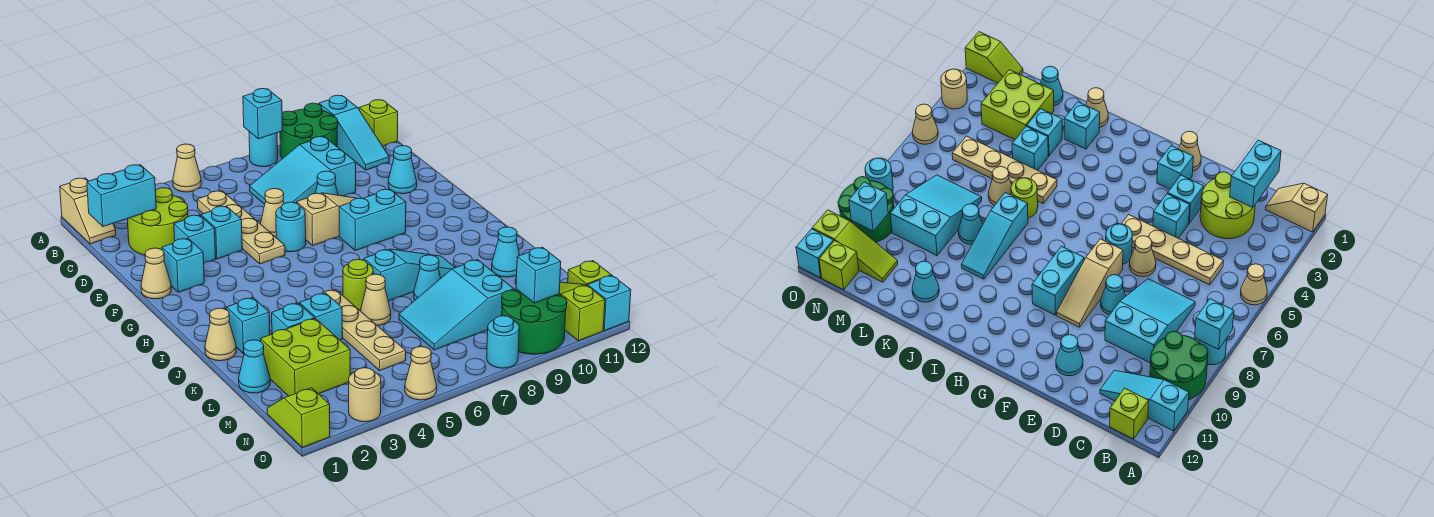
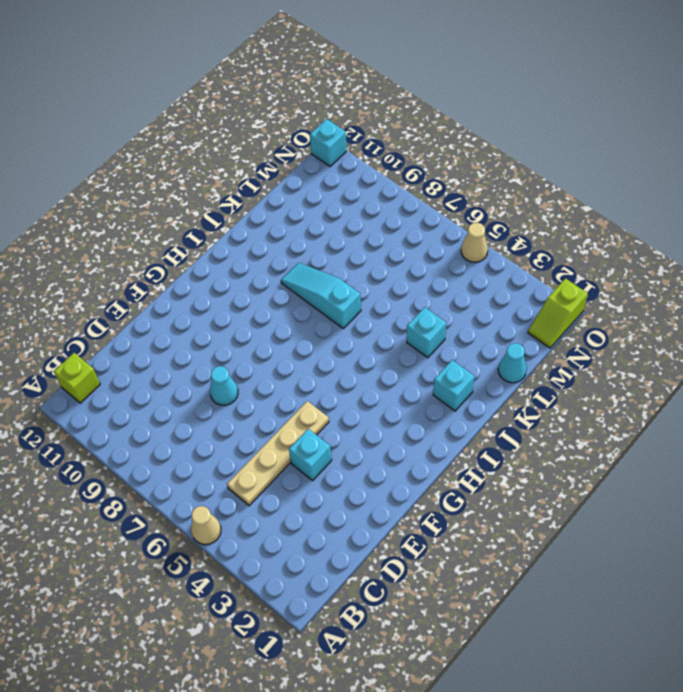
none -> tan slope A1:B1 level 1 top A
none -> cyan round brick A8 level 1
none -> green round brick A9:B10 level 1
none -> cyan slope A11:C11 level 1 top A

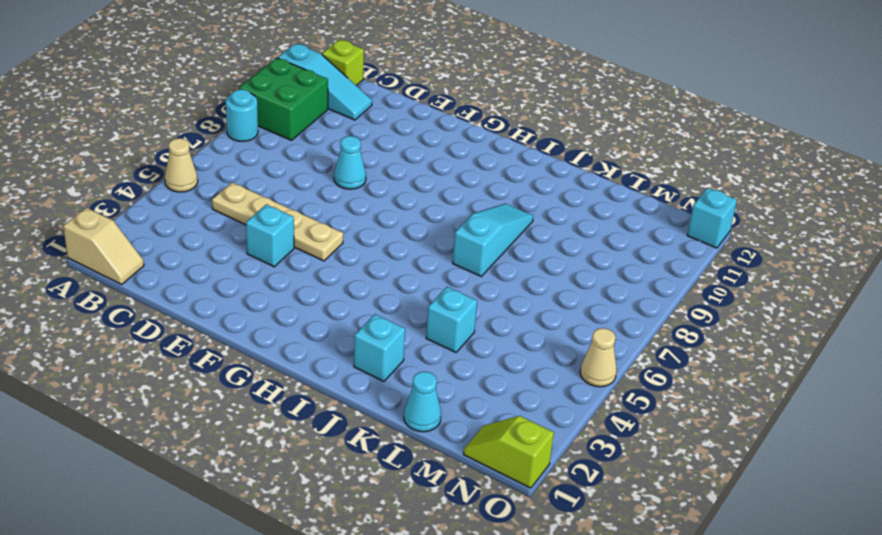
green brick A9:B10 level 1 -> green round brick A9:B10 level 1
none -> lime round brick C2:D3 level 1
none -> cyan slope C7:D9 level 1 top 9
none -> cyan brick E3 level 1
none -> tan cone E6 level 1

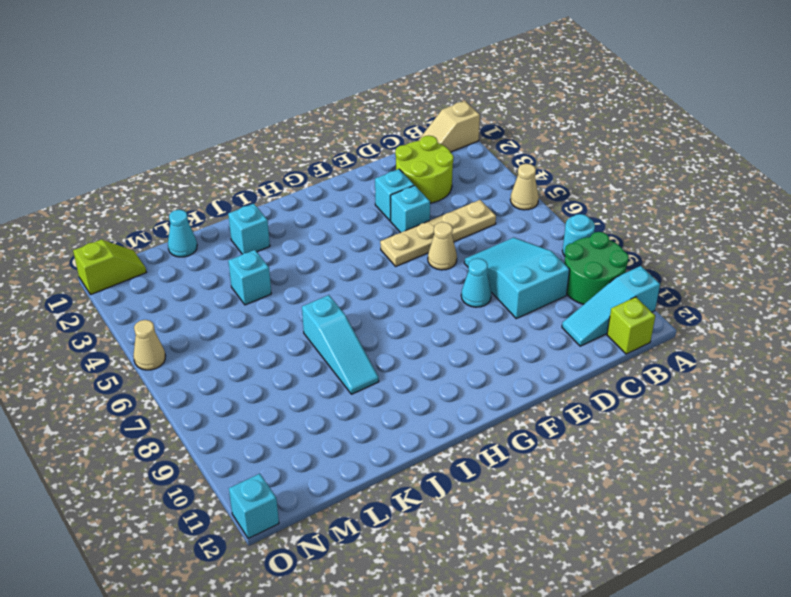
none -> cyan cone E11 level 1
none -> tan cone F1 level 1
none -> cyan brick F2 level 1
none -> cyan round brick F6 level 1

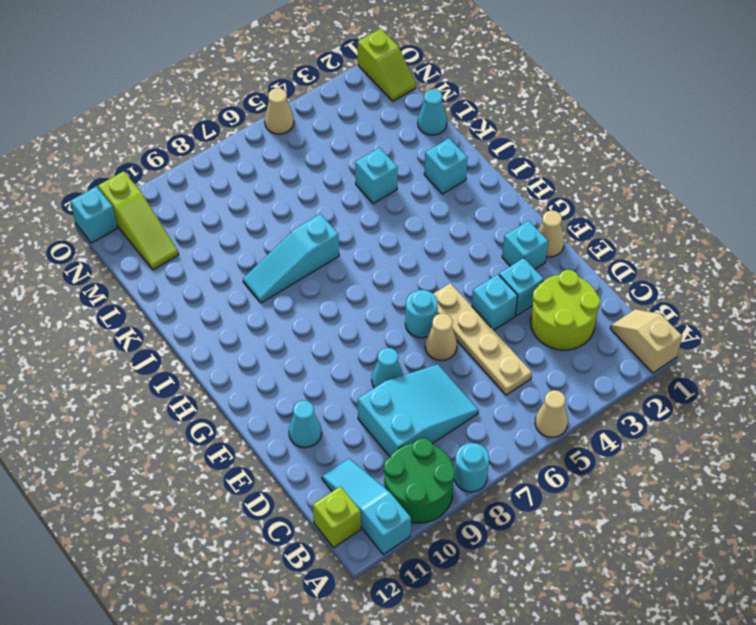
none -> tan slope F7:F9 level 1 top 7
none -> cyan brick G8:G9 level 1
none -> tan cone J1 level 1
none -> tan plate J5:M5 level 1

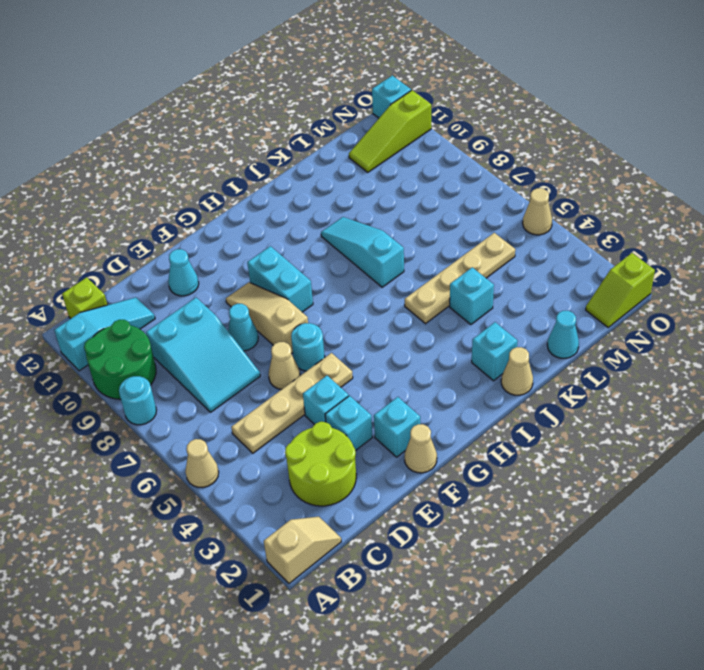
none -> lime round brick J6 level 1
none -> cyan brick K3 level 1
none -> tan cone K6 level 1
none -> cyan cone K8 level 1

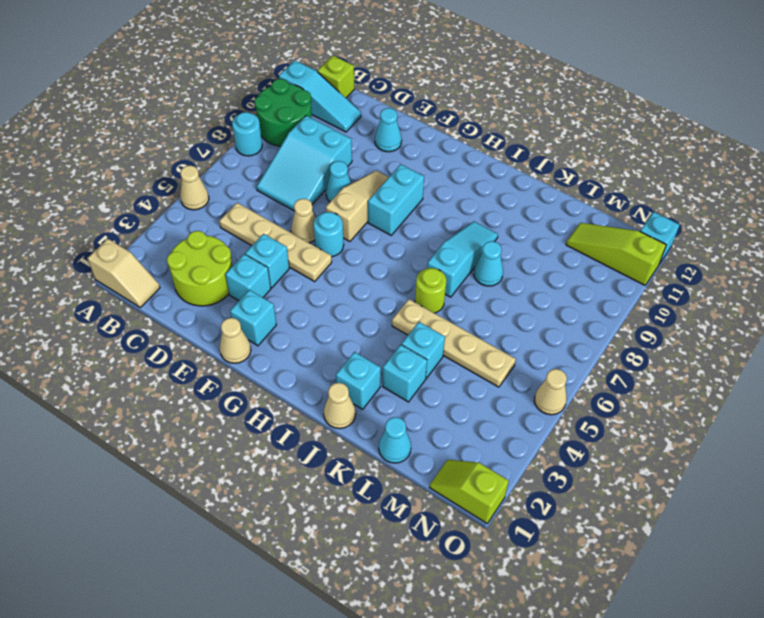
none -> tan cone K6 level 1
none -> cyan cone K11 level 1
none -> lime brick L2:M3 level 1
none -> cyan slope L7:M9 level 1 top 9

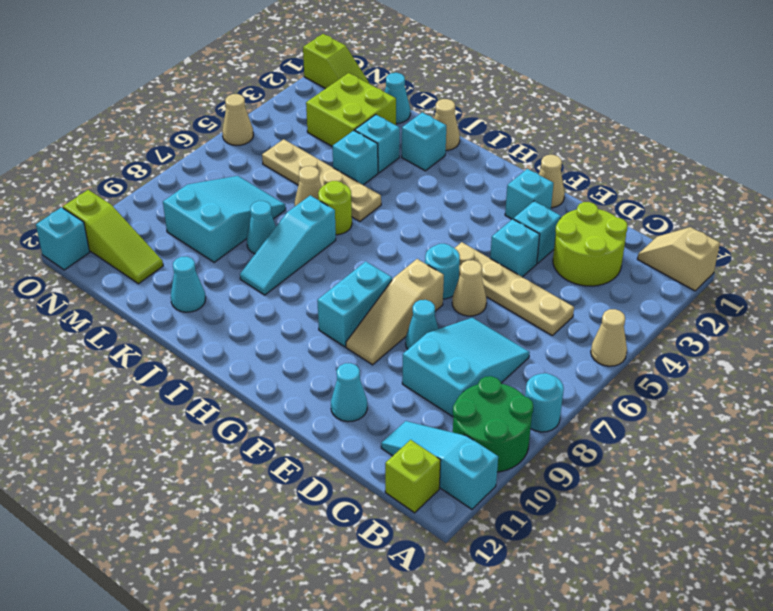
none -> green round brick N9:O10 level 1
none -> lime brick N12 level 1
none -> tan round brick O3 level 1
none -> cyan round brick O8 level 1

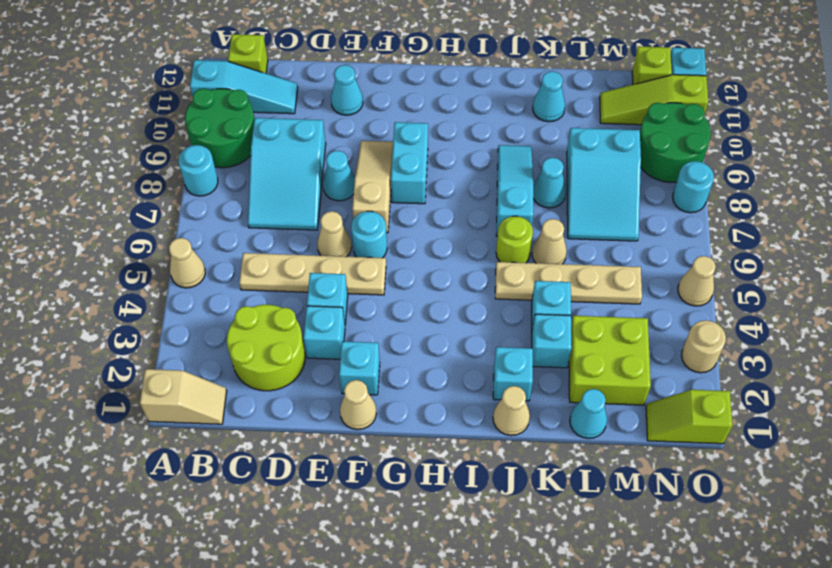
none -> cyan brick A8 level 2
none -> cyan brick C1:C2 level 2
none -> cyan brick N10 level 2

